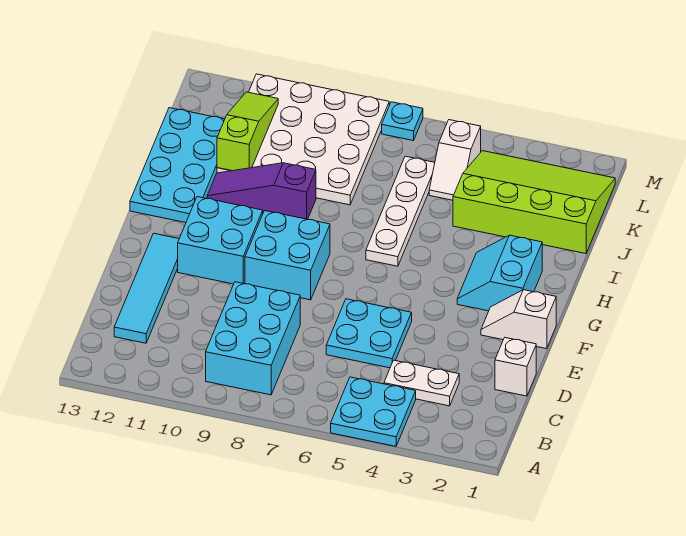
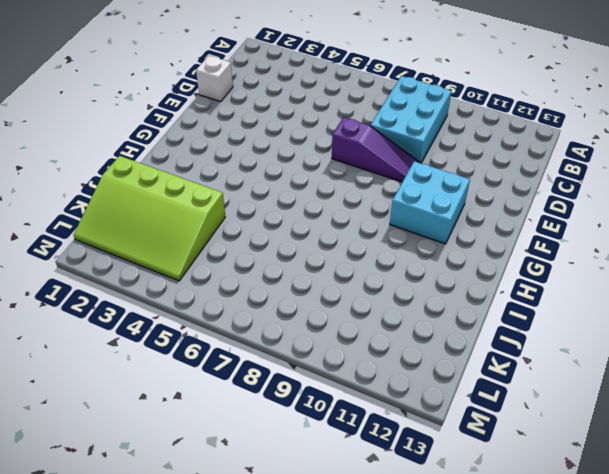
purple slope E7:E9 level 1 top 7 -> purple slope I9:I11 level 1 top 9
none -> cyan plate A4:B5 level 1
none -> white plate C3:C4 level 1
none -> cyan tile C12:F12 level 1

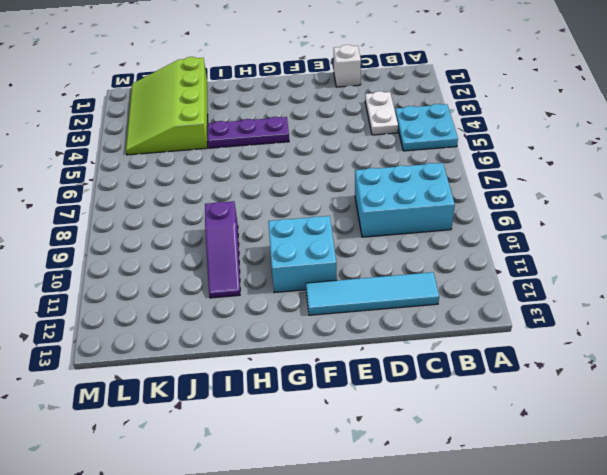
purple plate G4:I4 level 1 -> none
none -> cyan plate D5:E6 level 1
none -> white slope F1:F2 level 1 top 1
none -> cyan brick F8:G9 level 1

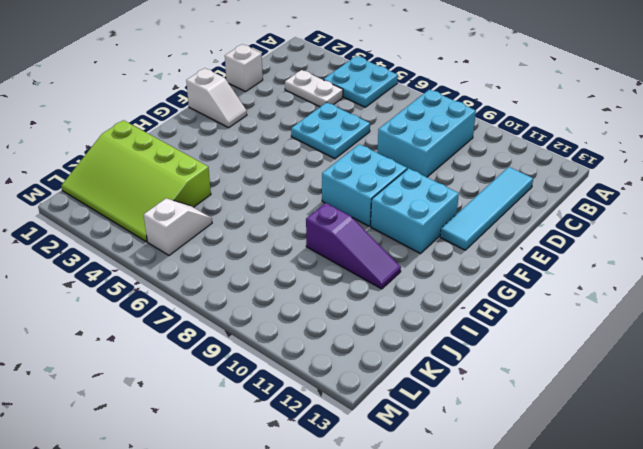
none -> cyan slope G2:H3 level 1 top 2
none -> white plate H6:K6 level 1
none -> cyan plate H12:K13 level 1

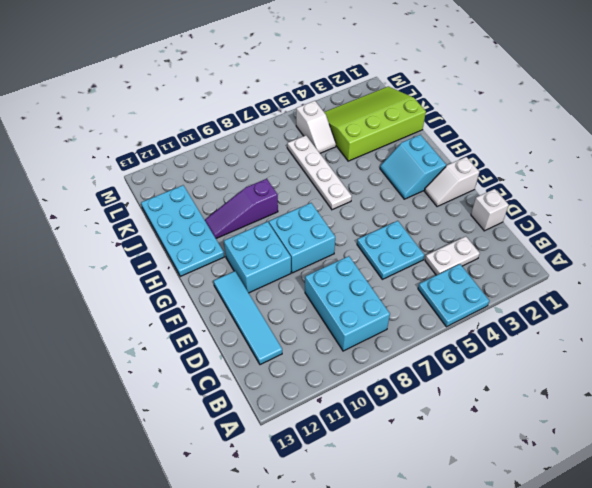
none -> white plate J8:M11 level 1
none -> cyan plate M7 level 1
none -> lime slope J11:L11 level 2 top J

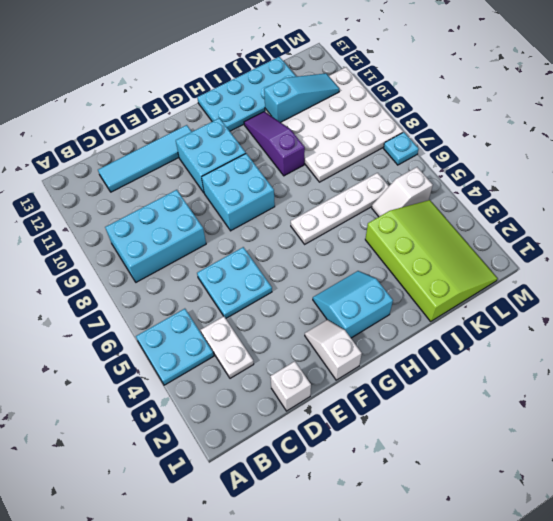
cyan slope J11:L11 level 2 top J -> lime slope J11:L11 level 2 top J

